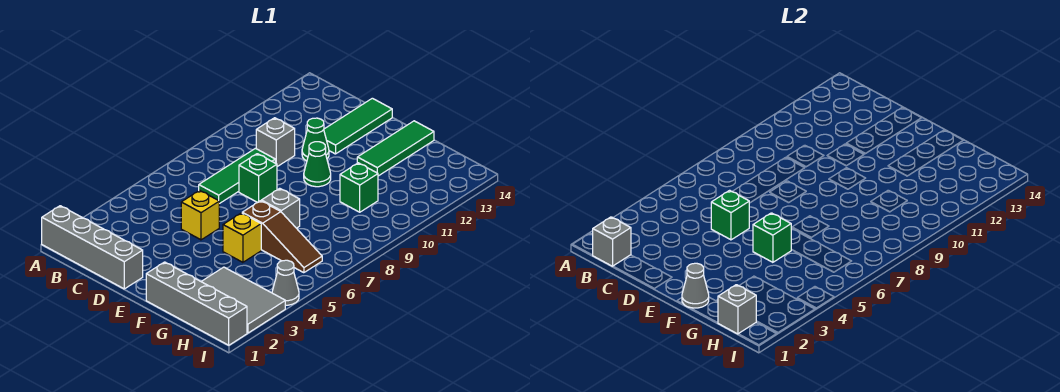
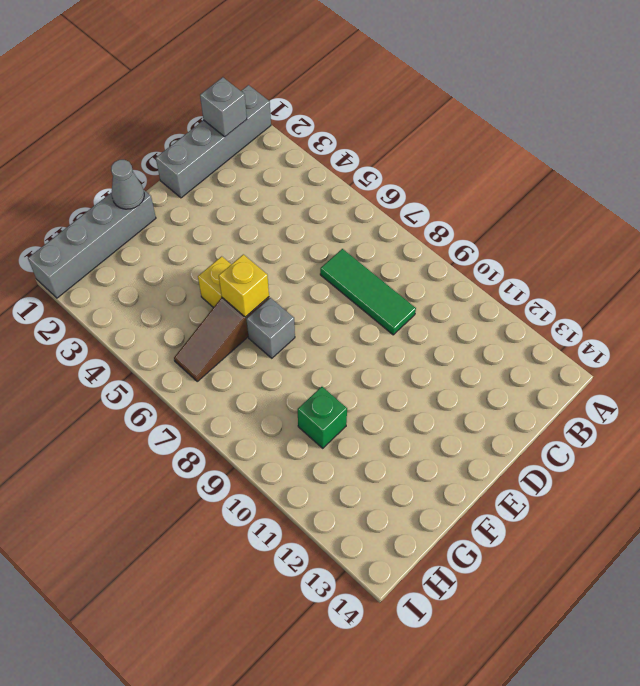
yellow brick F6 level 2 -> yellow brick D5 level 1
none -> grey brick C10 level 1
none -> green brick D8 level 1
none -> green cone D11 level 1

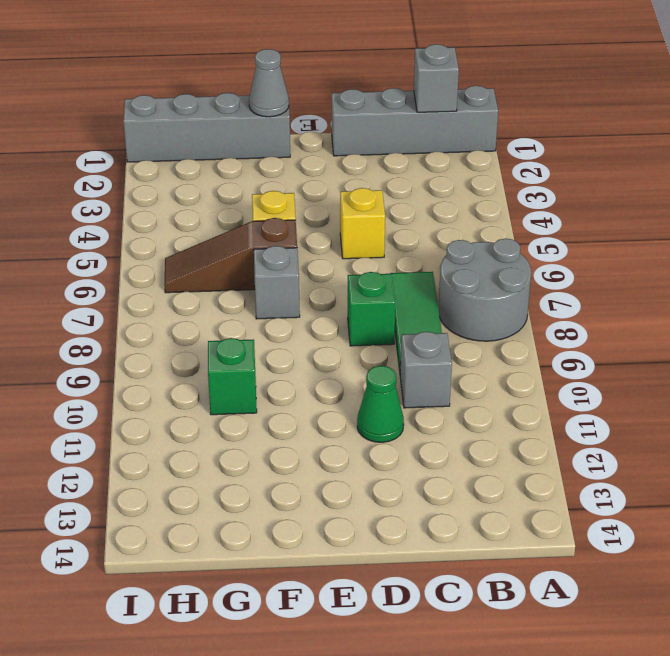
grey round brick A7:B8 level 1 -> none
none -> green tile D12:D14 level 1
none -> green cone E10 level 1
none -> green tile F12:F14 level 1

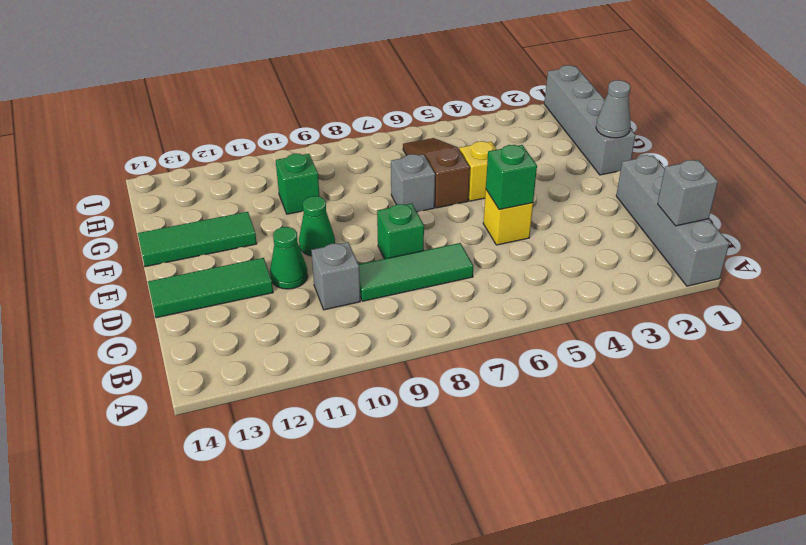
none -> grey tile G2:I3 level 1
none -> grey cone I4 level 1
none -> green brick F5 level 2

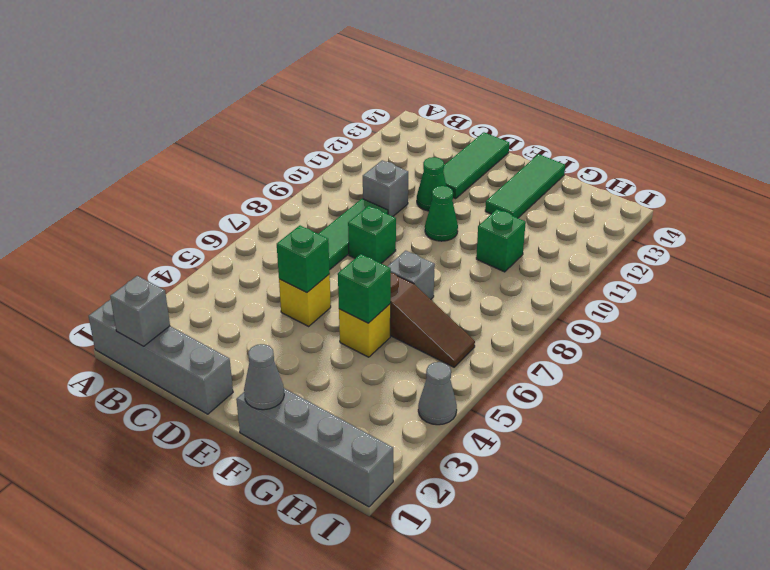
none -> grey tile G2:I3 level 1
none -> grey brick H1 level 2

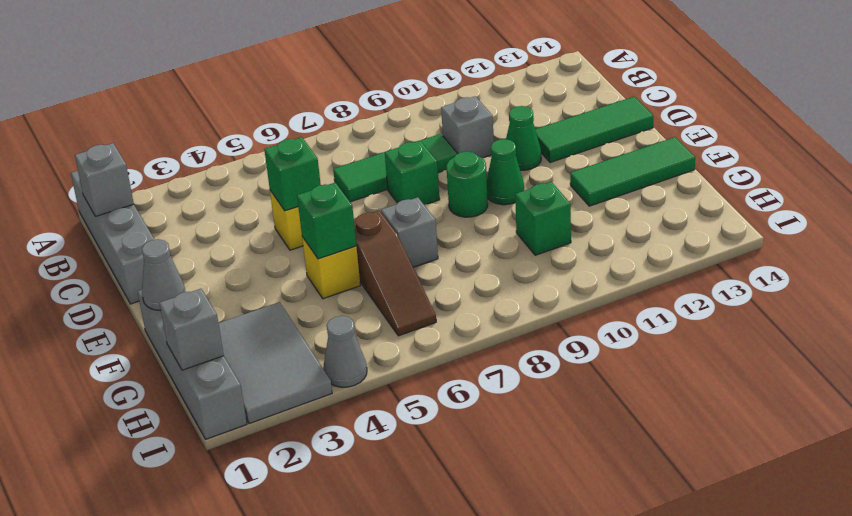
green round brick E9 level 1 -> none

